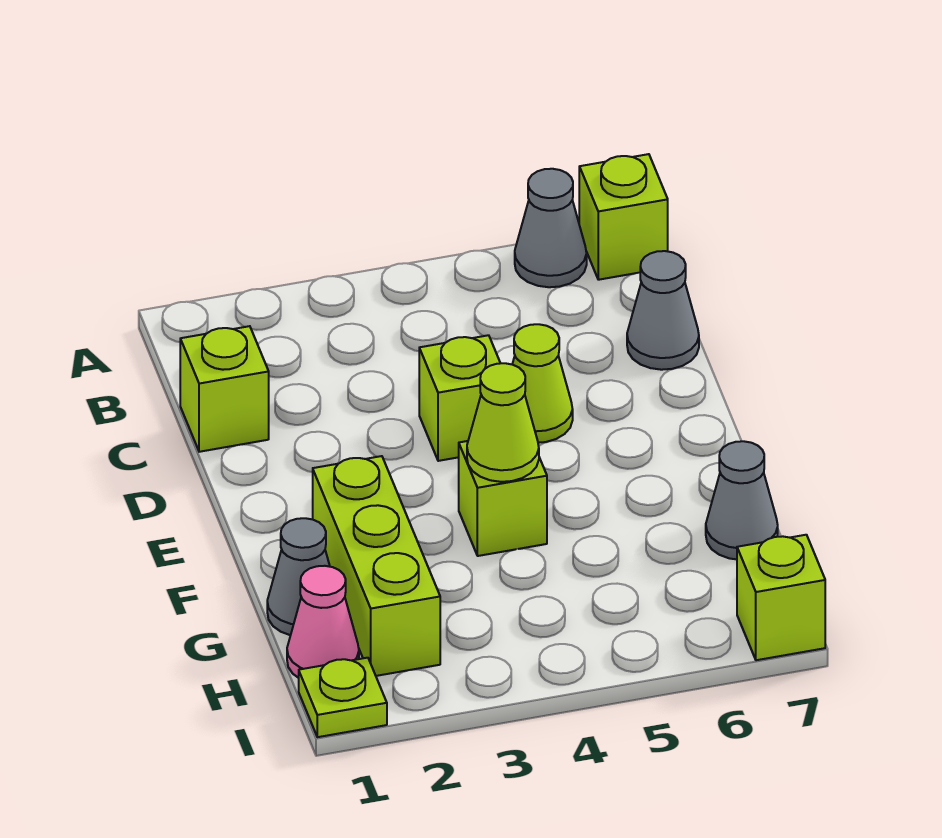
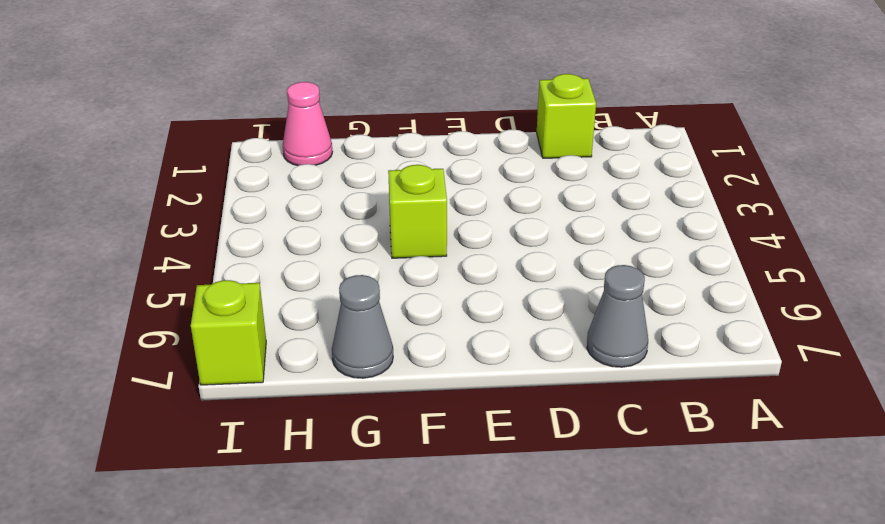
none -> grey cone A6 level 1
none -> lime brick A7 level 1
none -> lime brick D4 level 1

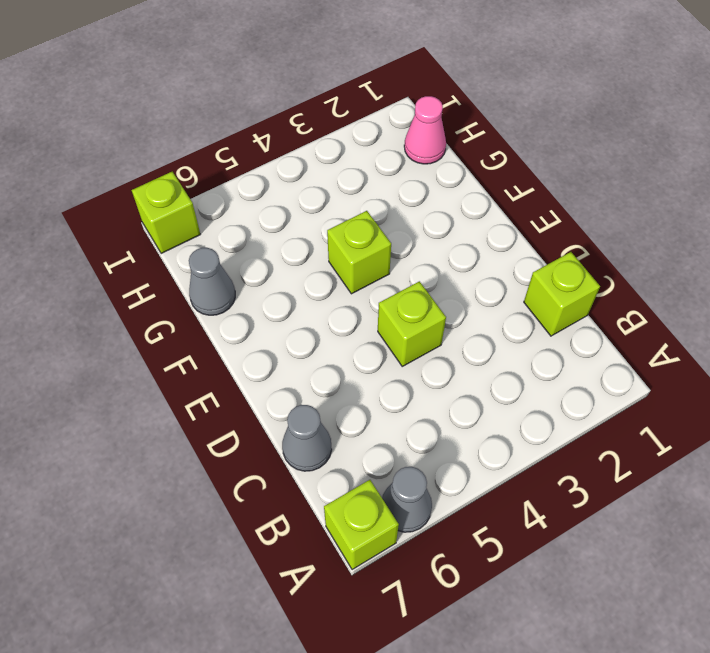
none -> lime cone D5 level 1
none -> lime brick F2:H2 level 1
none -> grey cone G1 level 1

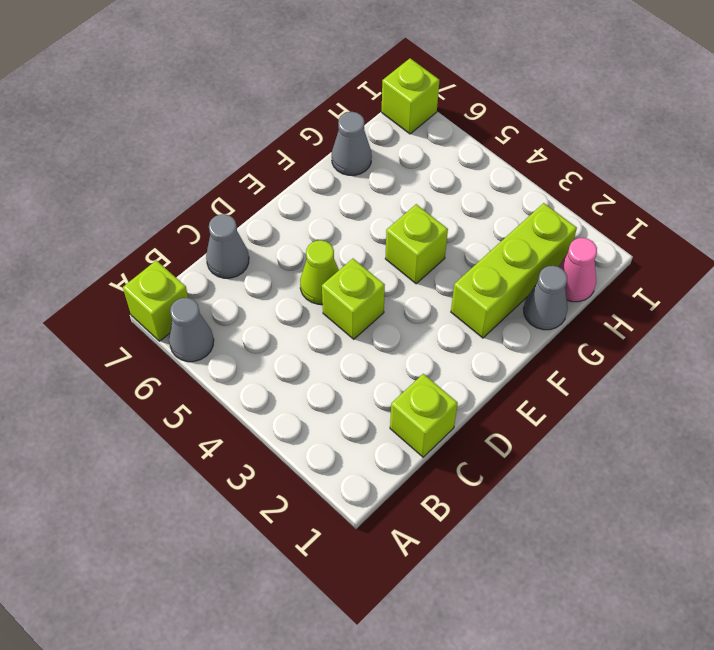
none -> lime plate I1 level 1
none -> lime cone F4 level 2

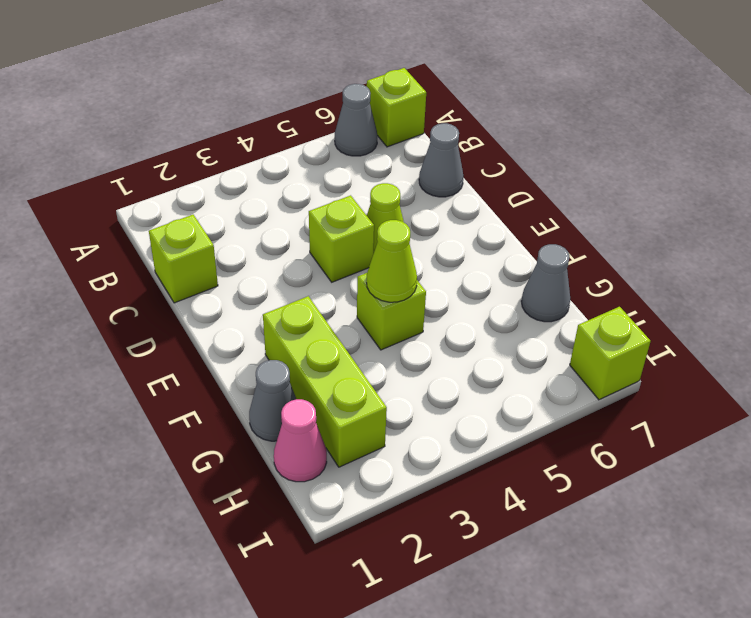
none -> lime plate I1 level 1

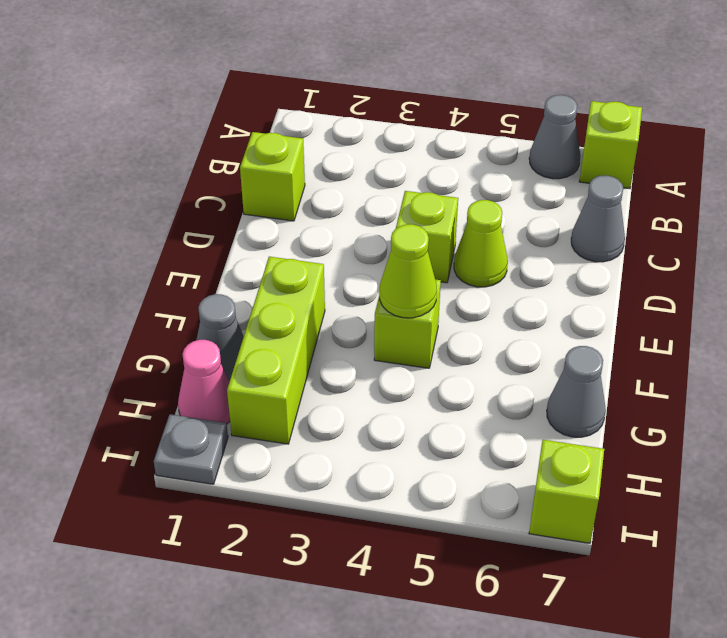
grey plate I1 level 1 -> lime plate I1 level 1

